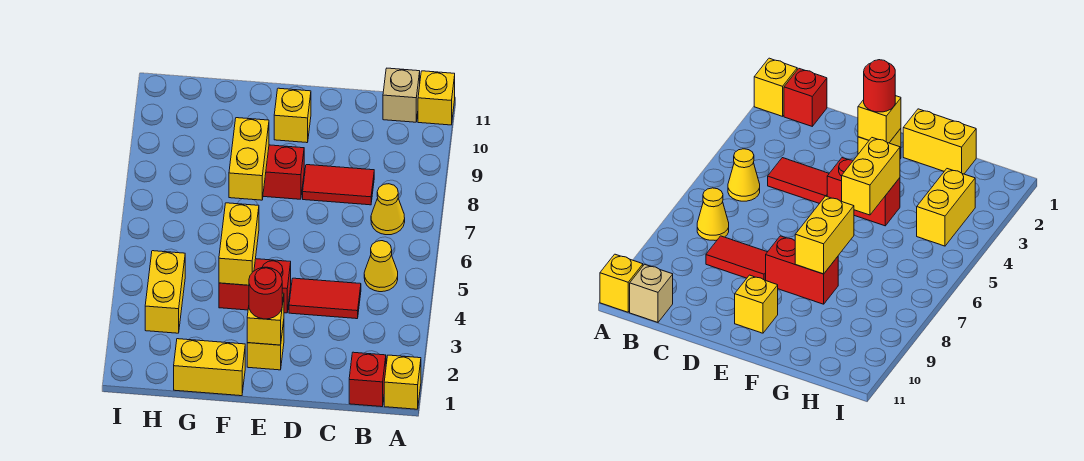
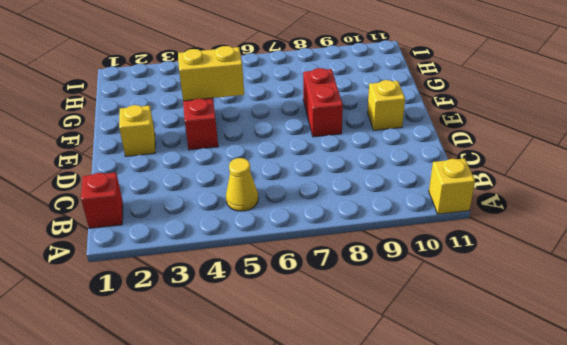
none -> yellow brick A1 level 1
none -> yellow cone B7 level 1
none -> tan brick B11 level 1

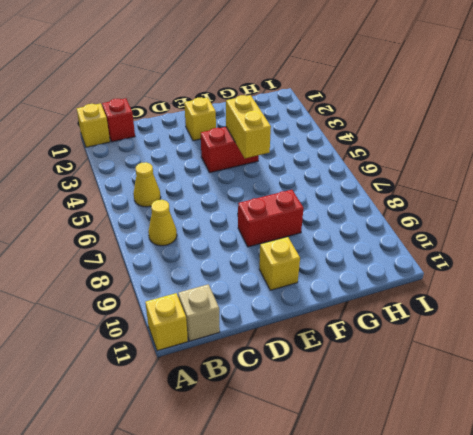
none -> red tile C4:D4 level 1
none -> red tile C8:D8 level 1
none -> yellow brick F1:G1 level 1

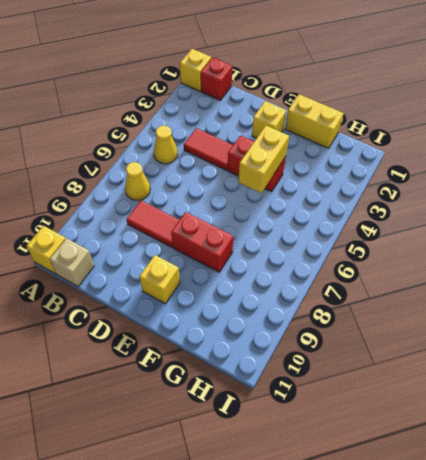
none -> yellow brick H3:H4 level 1
none -> yellow brick E2 level 2
none -> yellow brick F7:F8 level 2

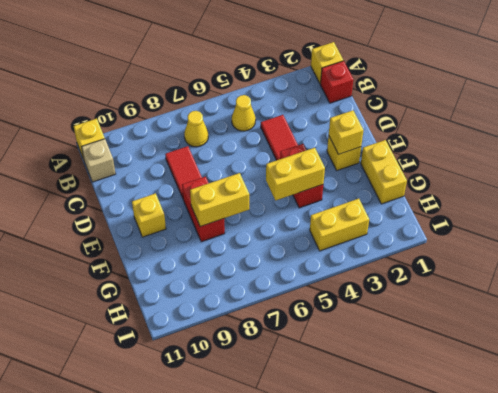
none -> red round brick E2 level 3

